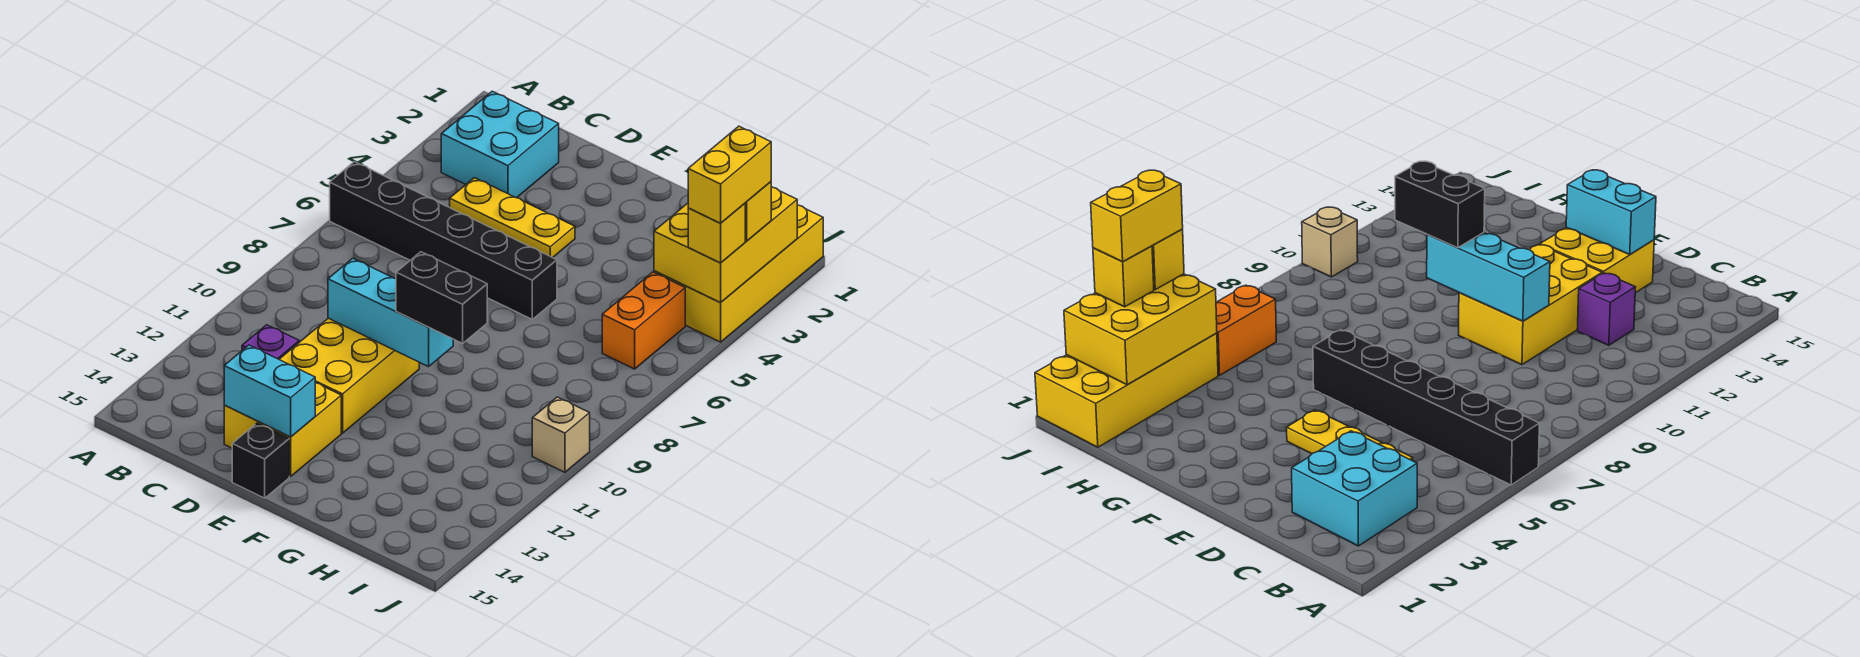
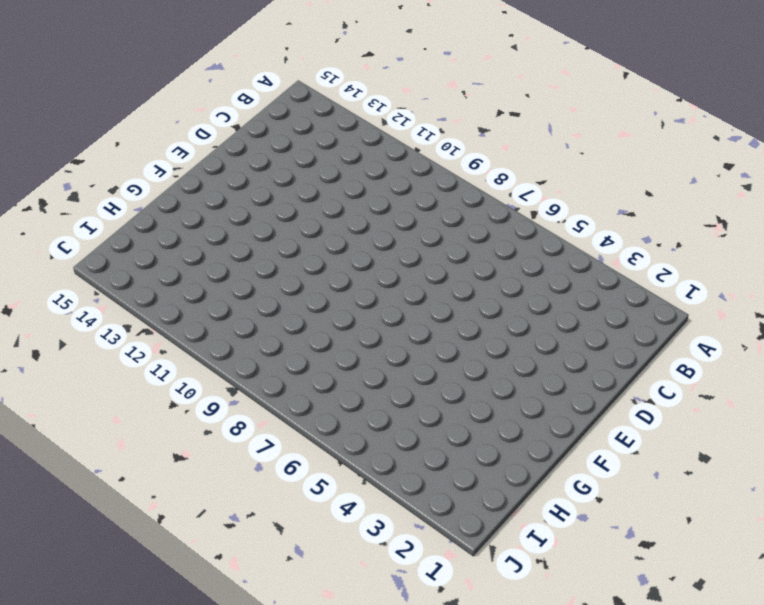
none -> black brick A6:F6 level 1
none -> cyan brick B2:C3 level 1
none -> yellow plate C4:E4 level 1

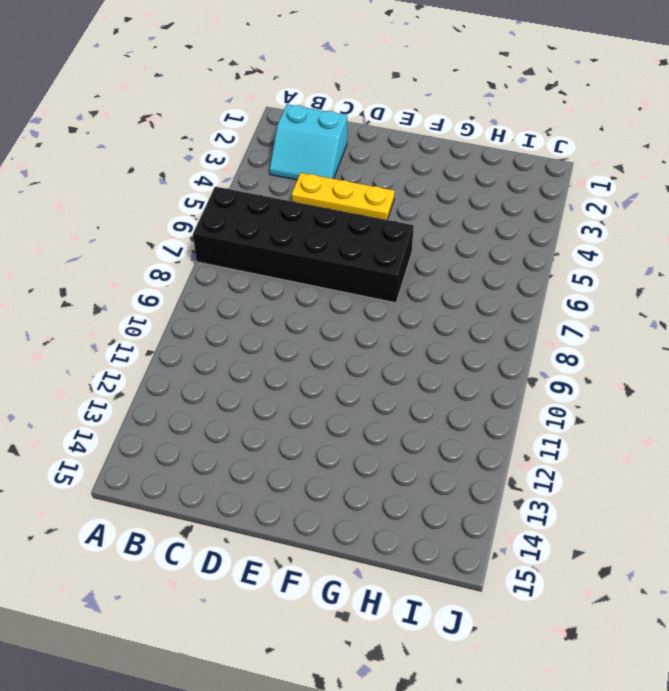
black brick A6:F7 level 1 -> black brick A6:F6 level 1
cyan slope B2:C3 level 1 top 2 -> cyan brick B2:C3 level 1
none -> purple brick C12 level 1
none -> yellow brick D10:E12 level 1
none -> yellow brick D13:E14 level 1

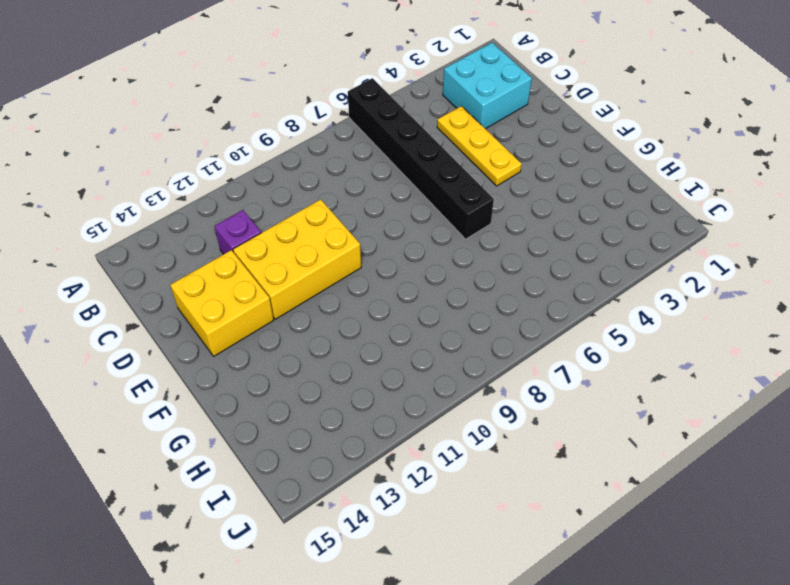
none -> black brick E15 level 1
none -> yellow brick I1:J4 level 1
none -> orange brick I5:I6 level 1

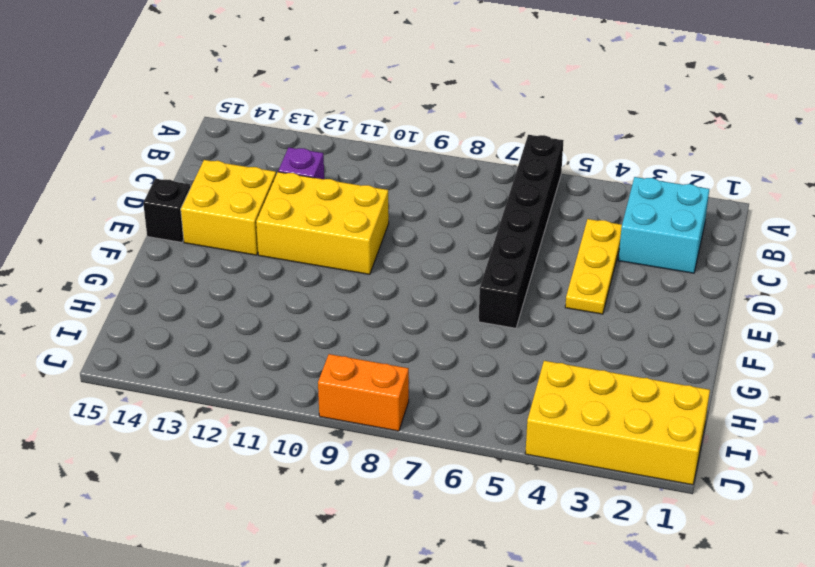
orange brick J8:J9 level 1 -> orange brick I5:I6 level 1
none -> tan brick J10 level 1
none -> cyan brick D10:F10 level 2
none -> cyan brick D14:E14 level 2

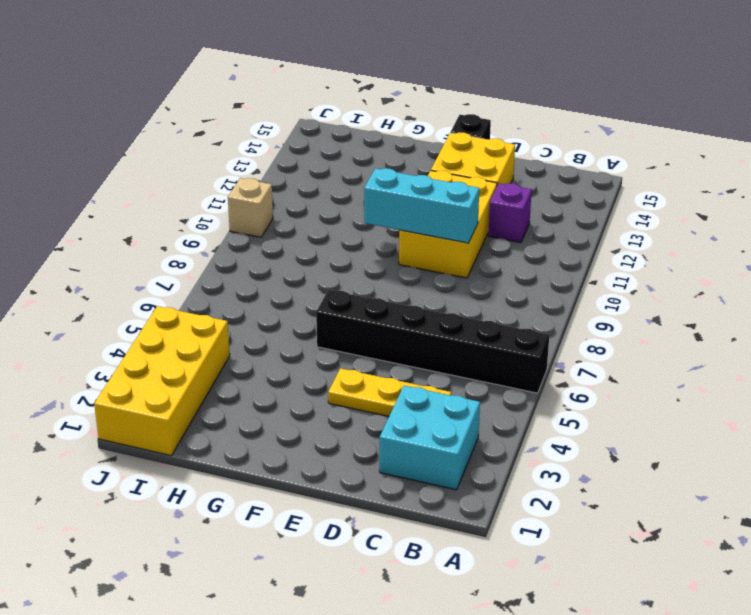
none -> orange brick I5:I6 level 1
none -> cyan brick D14:E14 level 2
none -> yellow brick I2:J4 level 2

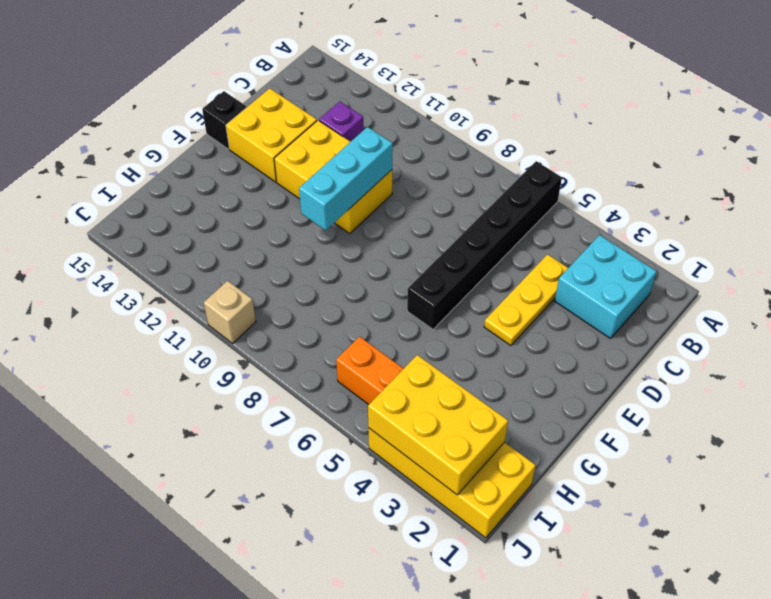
none -> cyan brick D14:E14 level 2
none -> black brick F10:G10 level 3
none -> yellow brick J3 level 3

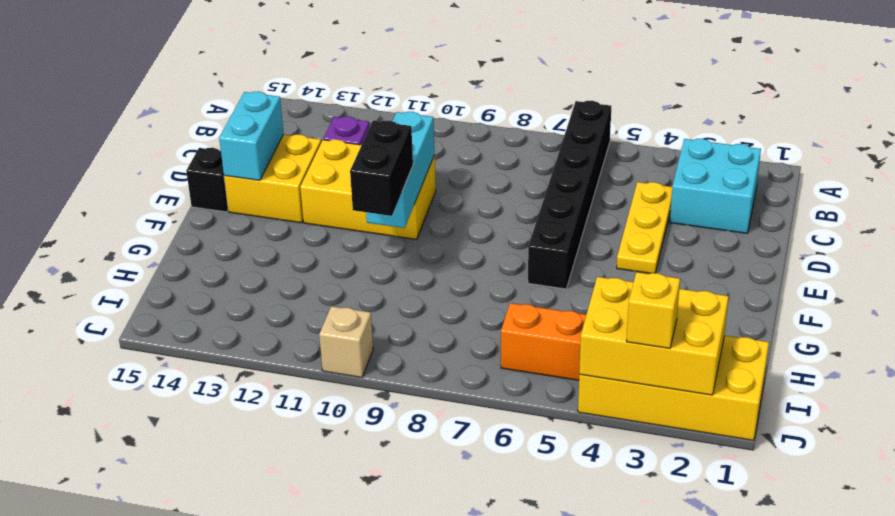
none -> yellow brick J4 level 3
none -> yellow brick J3:J4 level 4

